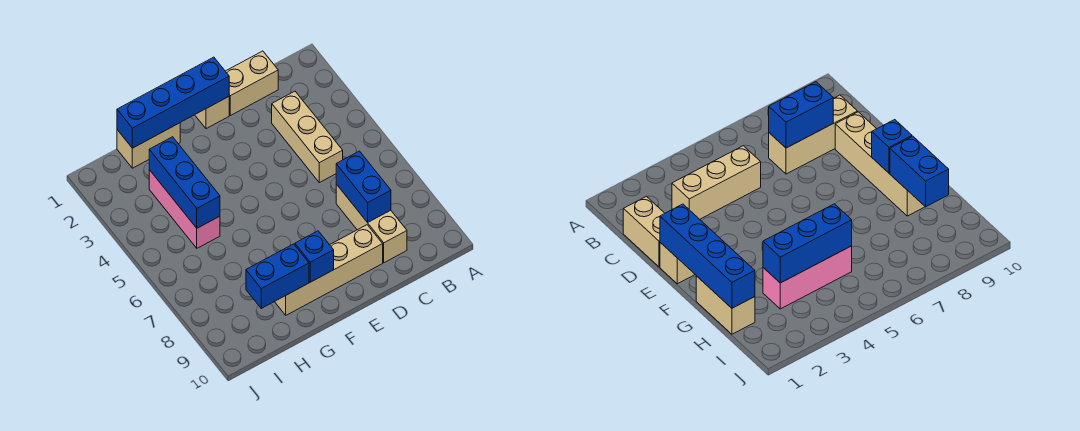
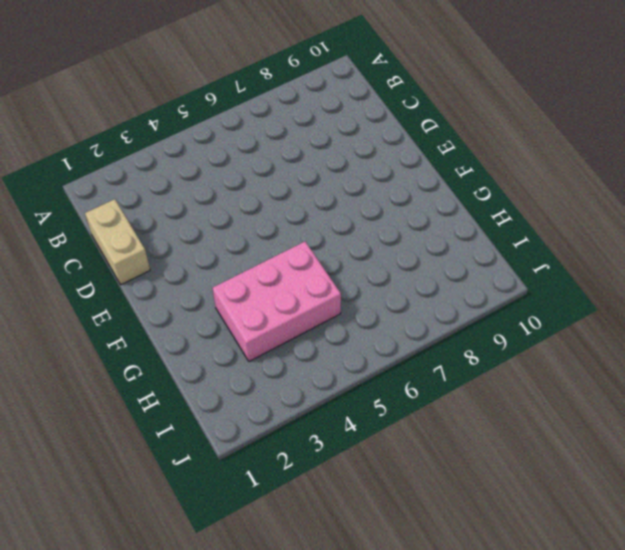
pink brick G3:H5 level 1 -> pink brick H3:H5 level 1
none -> tan brick C3:C5 level 1
none -> tan brick C7:C9 level 1
none -> tan brick D9:G9 level 1

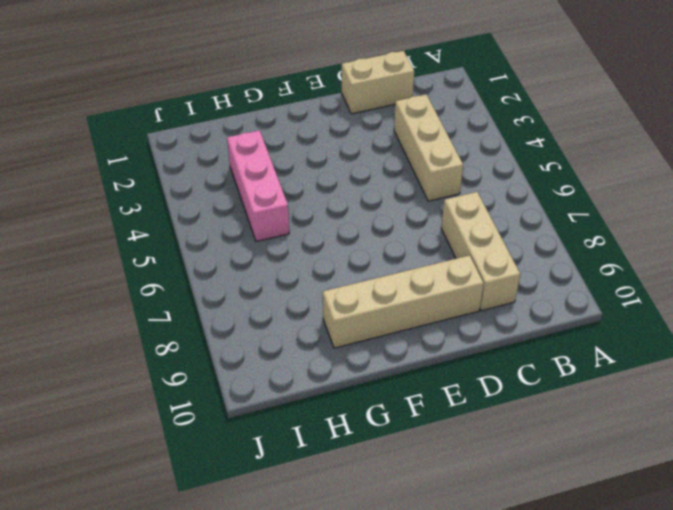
none -> tan brick E1 level 1
none -> tan brick G1:H1 level 1
none -> blue brick C7:C8 level 2

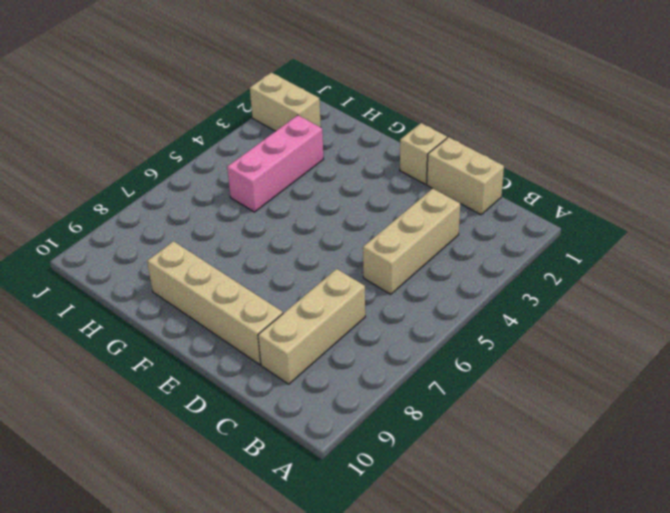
tan brick I2:J2 level 1 -> tan brick G1:H1 level 1
none -> blue brick C7:C8 level 2
none -> blue brick E1:H1 level 2
none -> blue brick F9 level 2

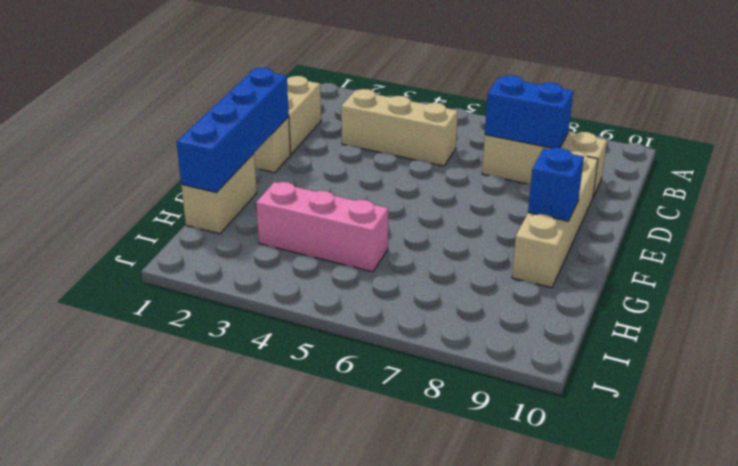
none -> blue brick G9:H9 level 2
none -> blue brick H3:H5 level 2

